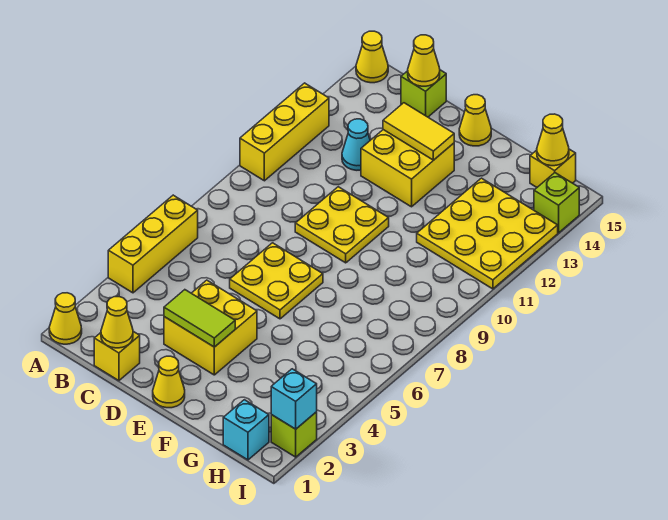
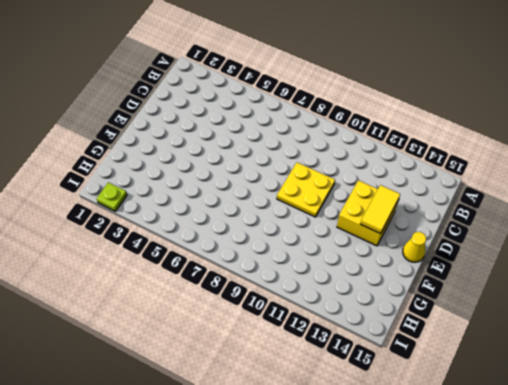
lime plate I2 level 1 -> lime brick I2 level 1
none -> yellow cone A1 level 1
none -> yellow brick A4:A6 level 1
none -> yellow brick A10:A12 level 1

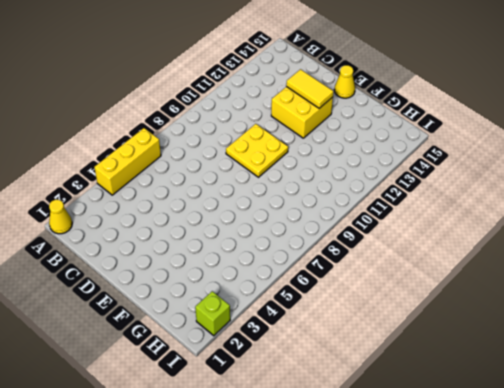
none -> yellow brick A10:A12 level 1
none -> yellow cone A15 level 1
none -> yellow brick C1 level 1

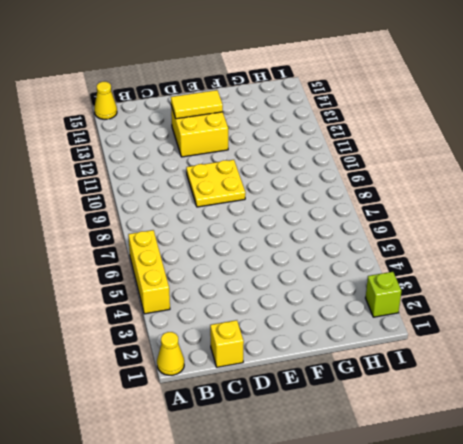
none -> yellow brick A10:A12 level 1
none -> cyan cone C12 level 1
none -> lime brick C15 level 1

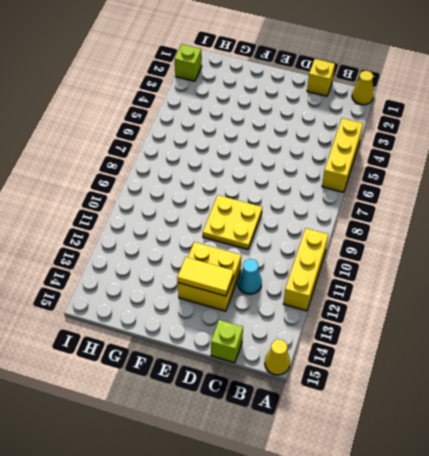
none -> yellow brick D3:E4 level 1
none -> yellow plate D6:E7 level 1
none -> yellow cone E1 level 1

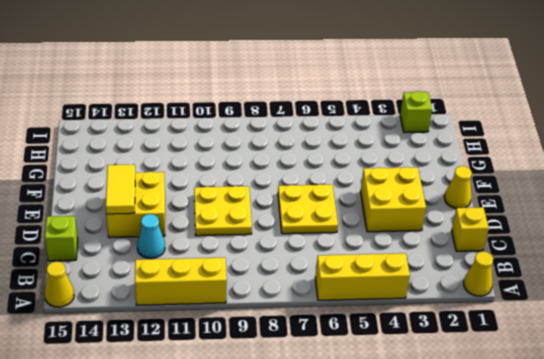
none -> yellow cone E15 level 1
none -> yellow plate G11:I13 level 1
none -> cyan brick H1 level 1

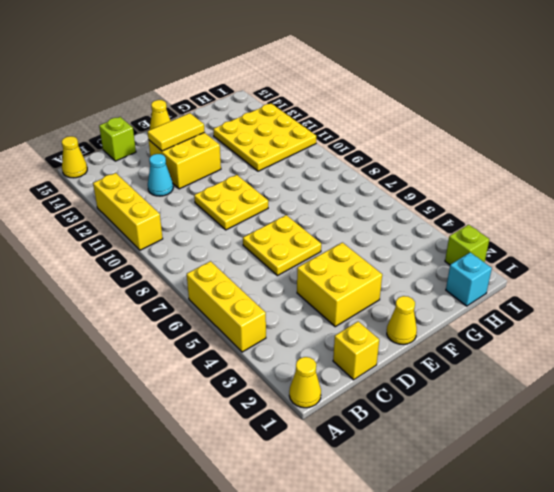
none -> yellow brick H15 level 1
none -> lime brick I14 level 1
none -> yellow cone C1 level 2

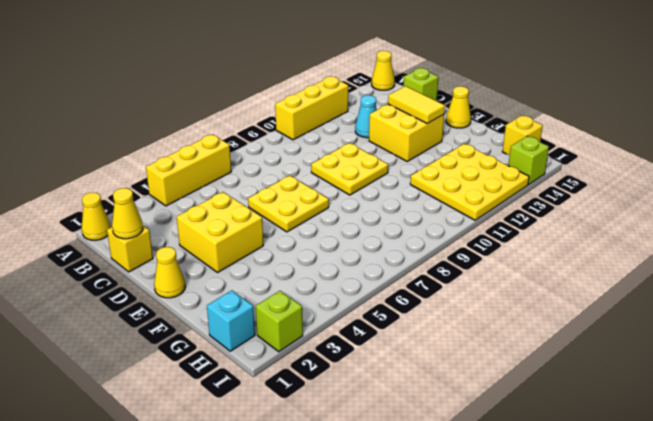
none -> yellow cone C15 level 2
none -> lime tile D3:E3 level 2
none -> yellow cone H15 level 2

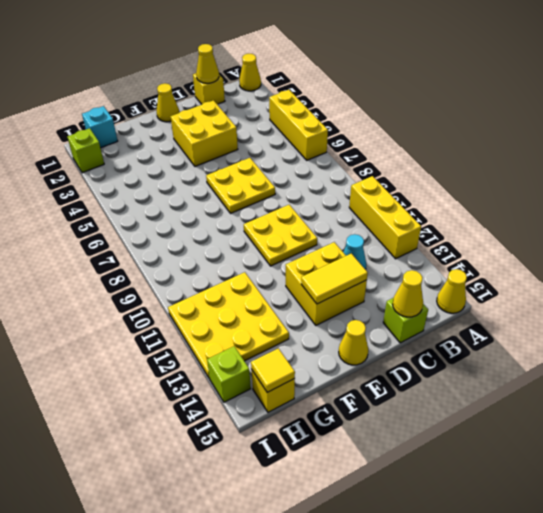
yellow tile H15 level 2 -> yellow cone H15 level 2
none -> lime tile D3:E3 level 2
none -> cyan brick I2 level 2

